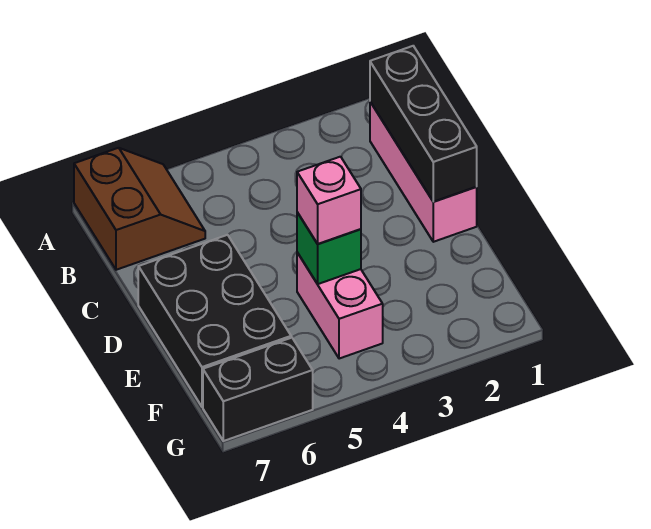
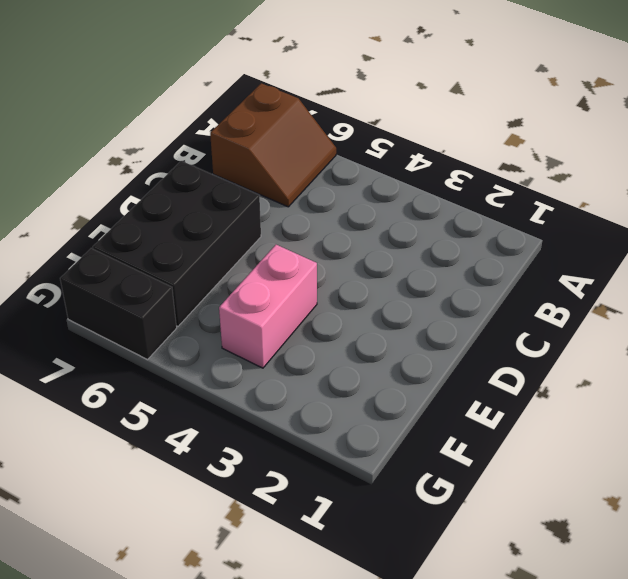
none -> pink brick B1:D1 level 1
none -> black brick B1:D1 level 2

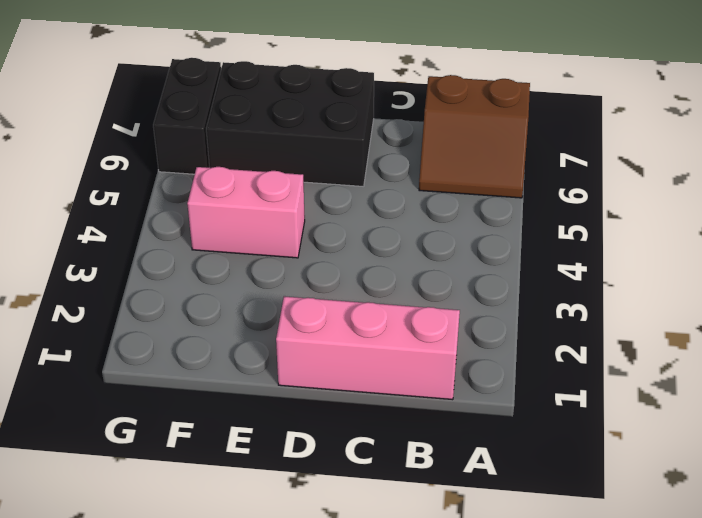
none -> black brick B1:D1 level 2
none -> green brick E4 level 2

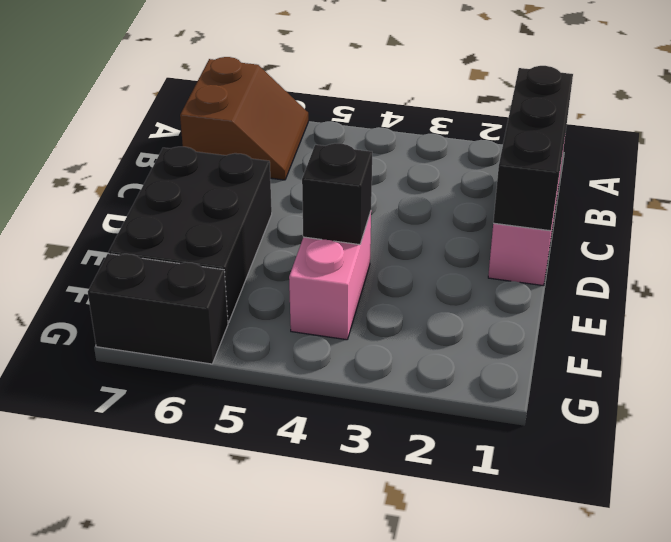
black brick E4 level 2 -> green brick E4 level 2
none -> pink brick E4 level 3

